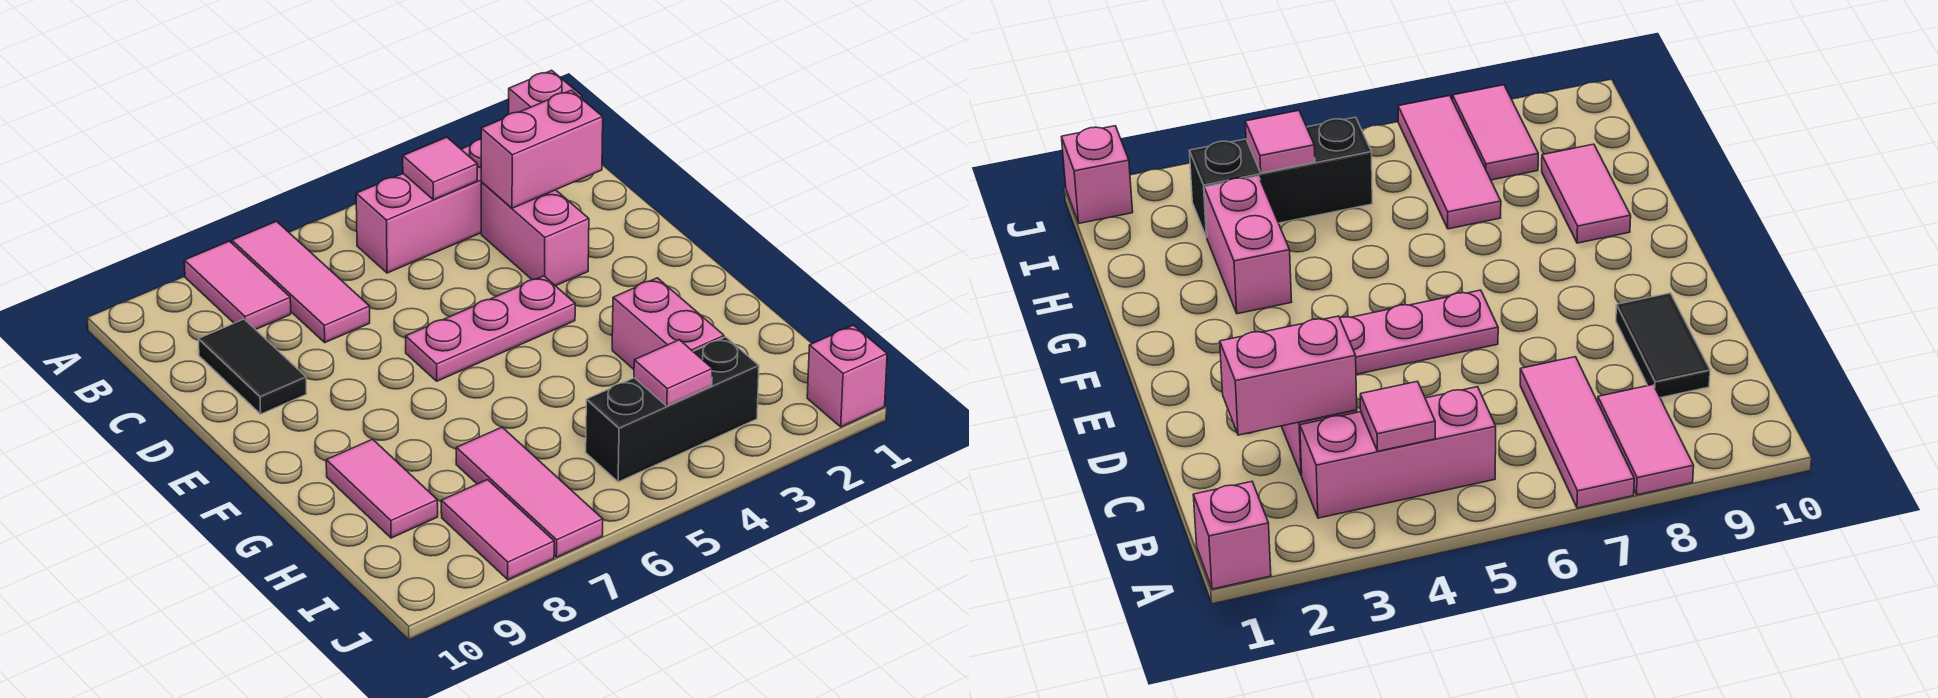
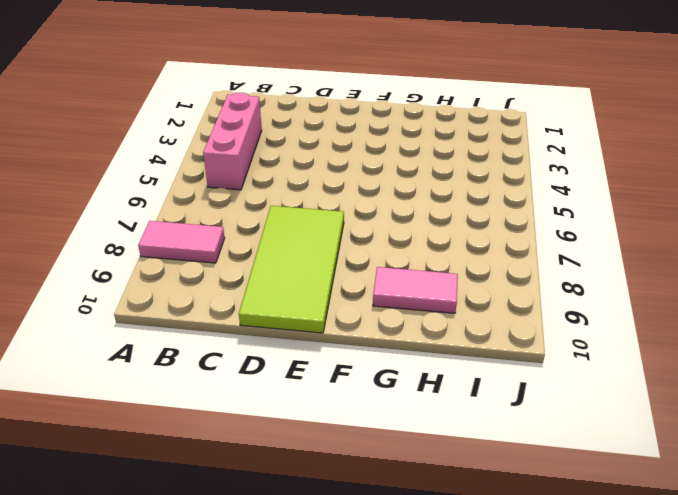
lime tile D7:E10 level 1 -> black tile C9:D9 level 1
none -> pink brick A1 level 1
none -> pink tile A7:C7 level 1
none -> pink brick C3:D3 level 1

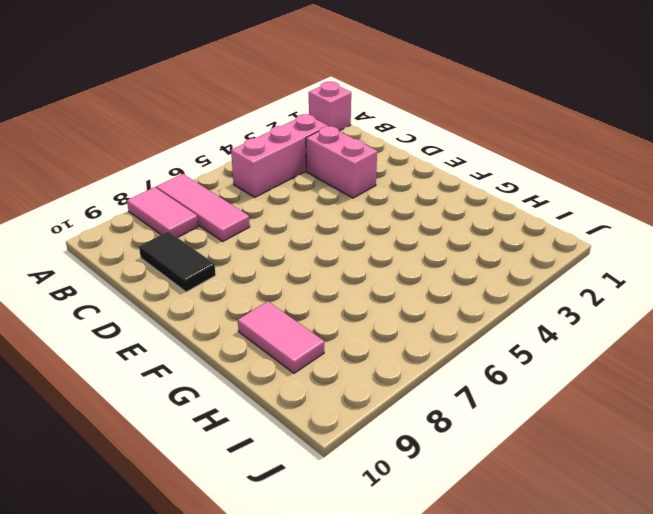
none -> pink plate E4:E6 level 1
none -> pink brick G3:H3 level 1
none -> pink tile H7:J7 level 1

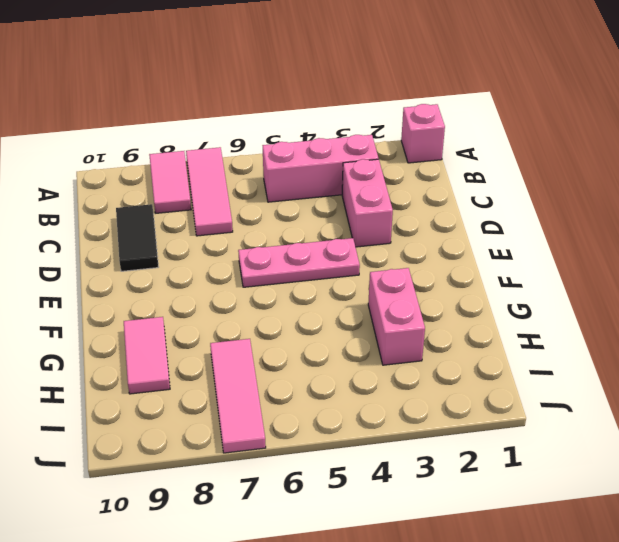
none -> black brick I3:I5 level 1
none -> pink tile I8:J8 level 1
none -> pink brick J1 level 1

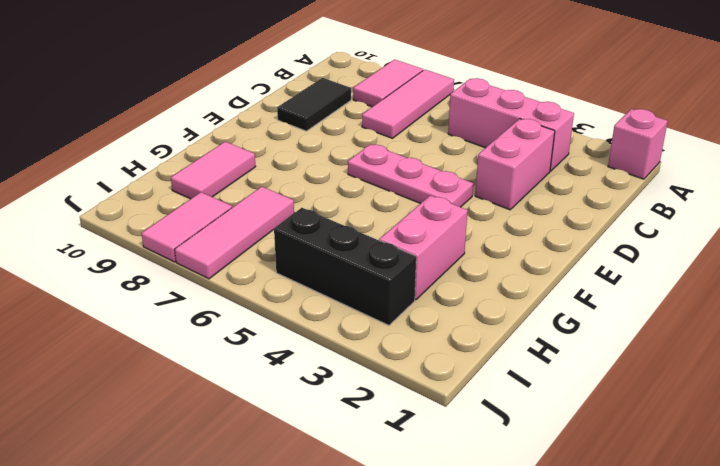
none -> pink brick J1 level 1
none -> pink tile B4 level 2
none -> pink brick C2:C3 level 2

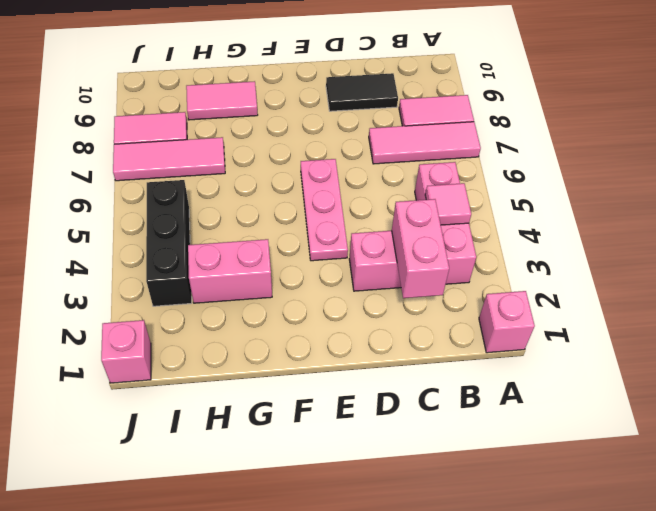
none -> pink tile I4 level 2

